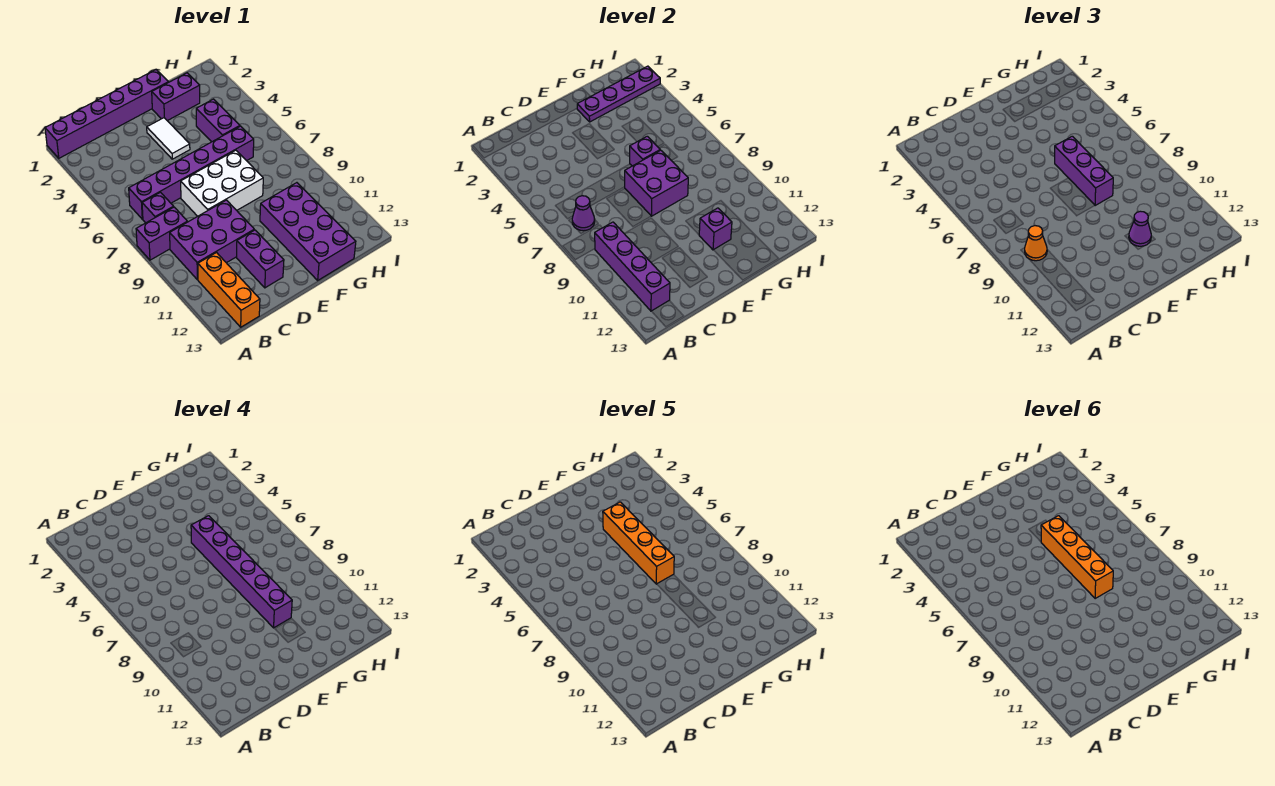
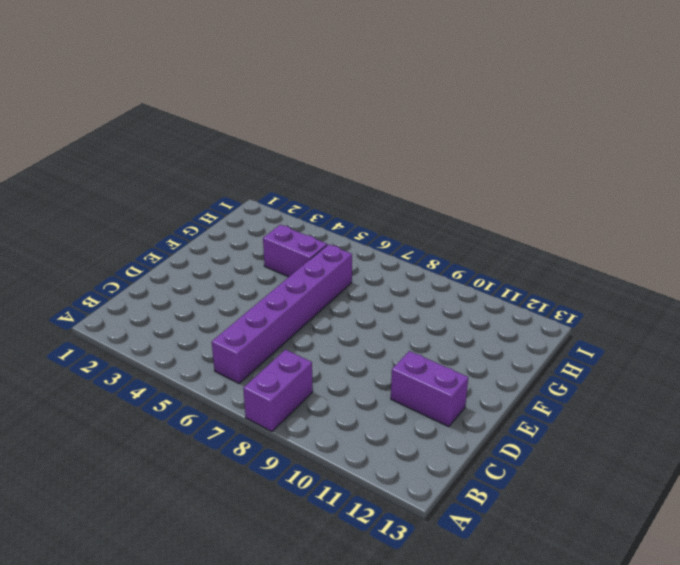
none -> purple brick A1:F1 level 1
none -> purple brick B7 level 1
none -> purple brick B9:D10 level 1

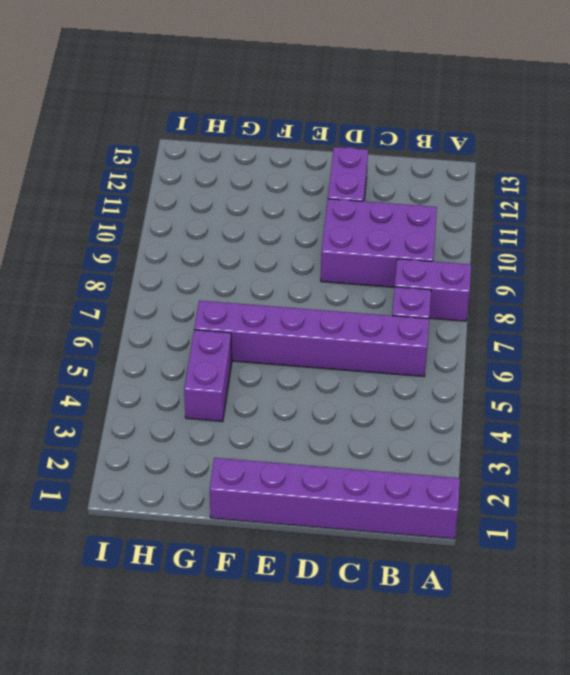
none -> orange brick B11:B13 level 1
none -> white brick D7:F8 level 1
none -> white tile E3:E4 level 1

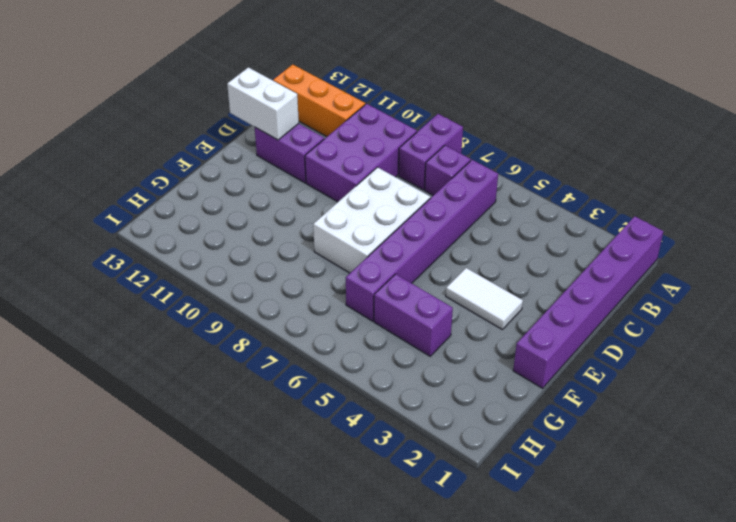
white brick D12:D13 level 2 -> none
none -> purple brick F2:G2 level 1
none -> purple brick F10:G13 level 1
none -> purple cone B7 level 2

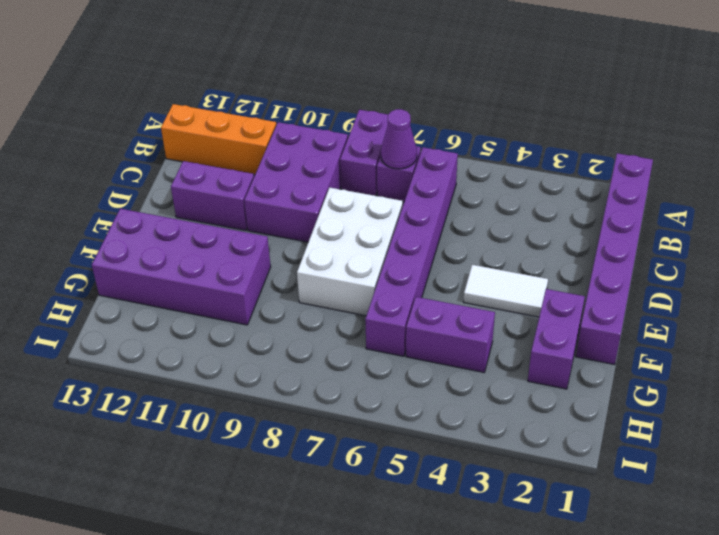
none -> purple brick B9:B12 level 2
none -> purple brick E7:F8 level 2
none -> purple plate F2:I2 level 2

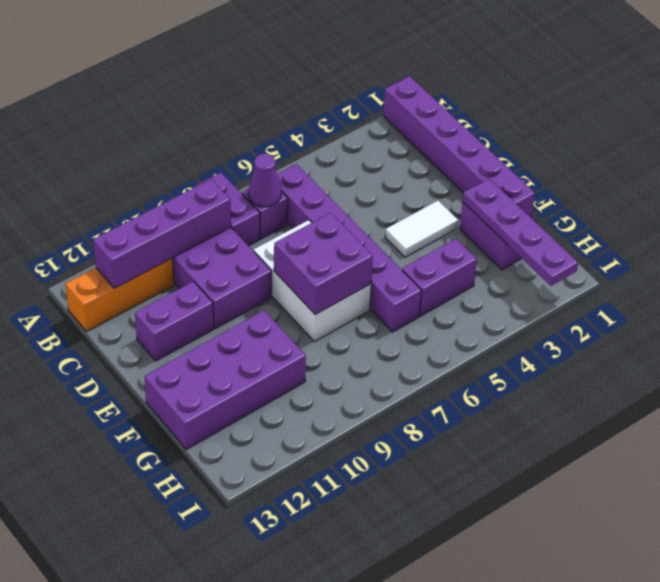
none -> purple brick F6 level 2
none -> purple brick F11 level 2
none -> orange cone B9 level 3

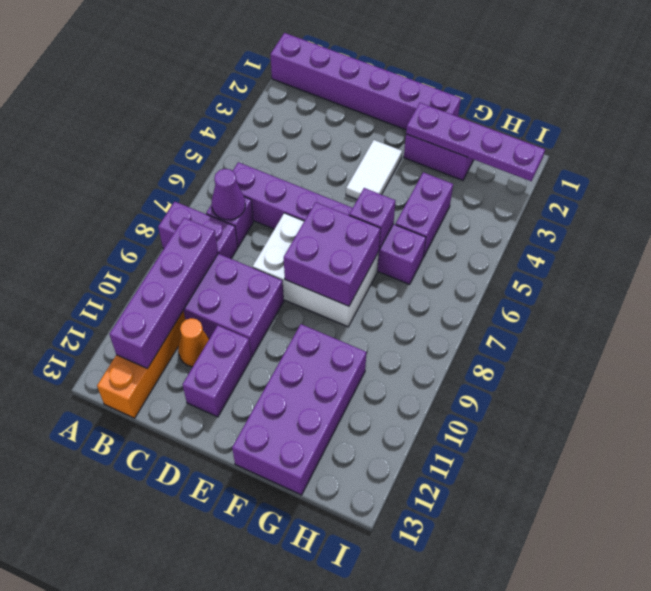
orange cone C11 level 1 -> orange cone B9 level 3
none -> purple brick F11 level 2
none -> purple brick F6:F8 level 3
none -> purple cone F11 level 3

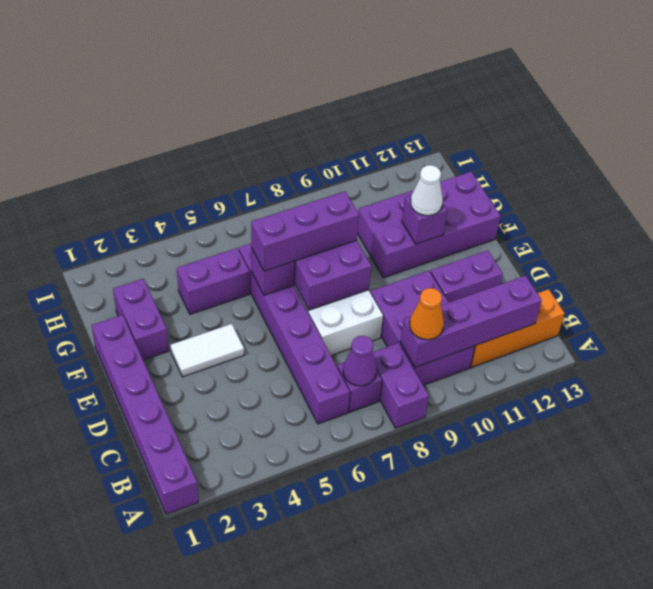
white cone F11 level 3 -> purple cone F11 level 3
none -> purple plate F2:I2 level 2
none -> purple brick F5:F10 level 4
none -> orange brick F4:F7 level 5

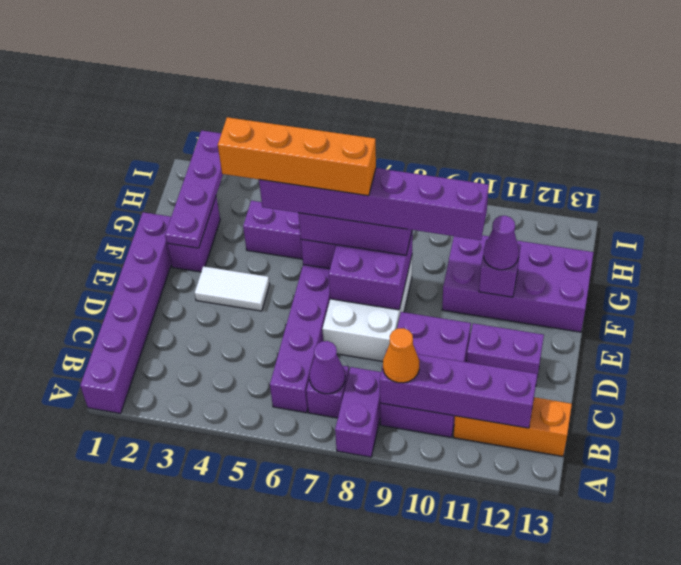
none -> orange brick F5:F8 level 6

